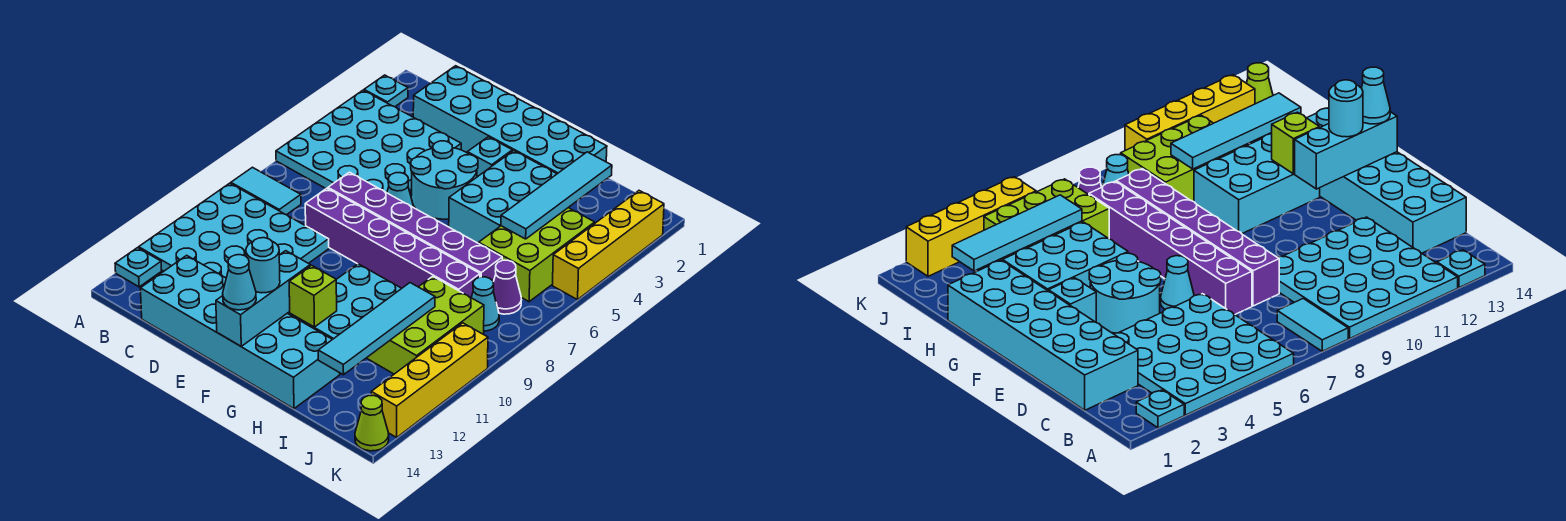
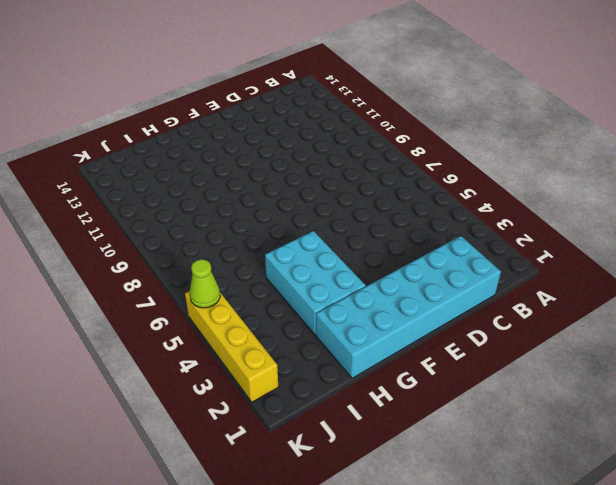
lime cone K5 level 2 -> lime cone K14 level 1
none -> cyan plate A2 level 1
none -> cyan plate A3:D6 level 1
none -> cyan tile A8:B8 level 1

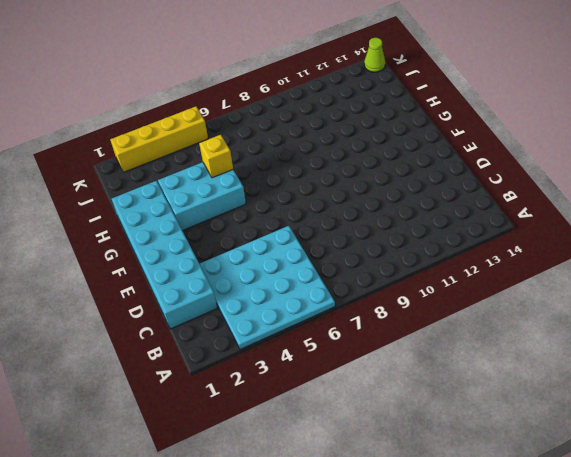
yellow brick H5 level 2 -> none
none -> cyan plate A2 level 1
none -> cyan tile A8:B8 level 1
none -> cyan plate A9:D12 level 1

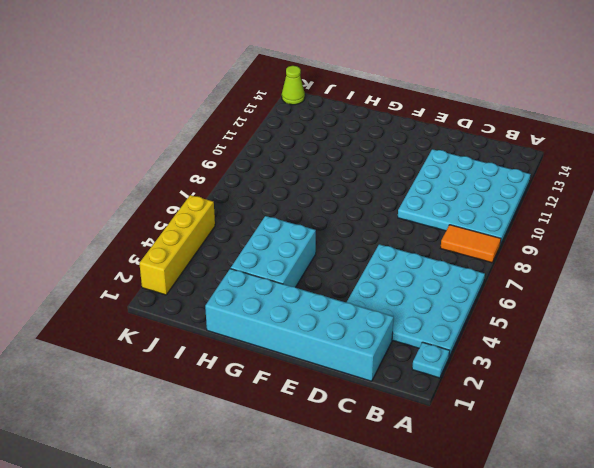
orange tile A8:B8 level 1 -> cyan tile A8:B8 level 1
none -> cyan plate A13 level 1
none -> cyan brick C13:H14 level 1
none -> purple brick D7:I7 level 1

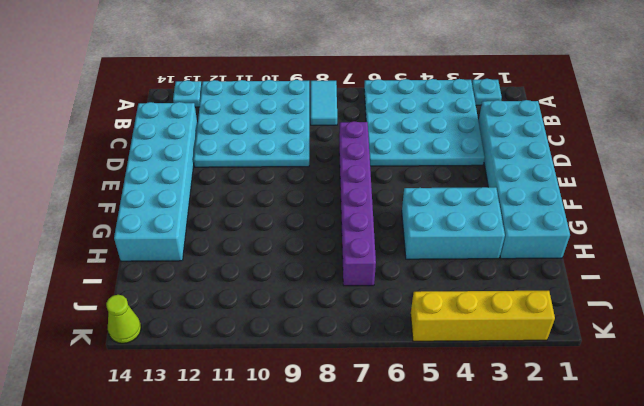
none -> purple brick D8:I8 level 1
none -> cyan round brick E4:F5 level 1
none -> cyan cone E6 level 1

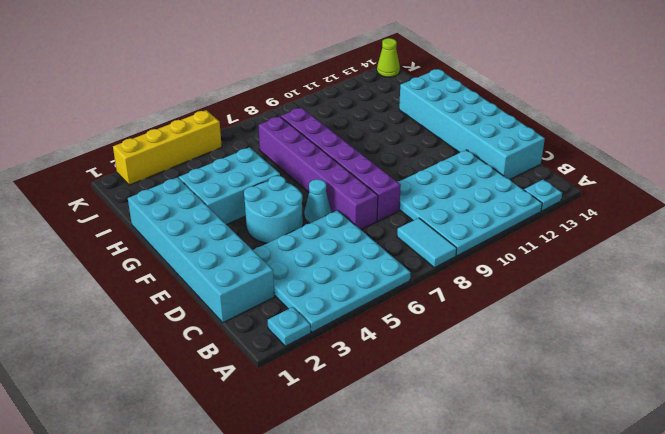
none -> cyan brick F3 level 1
none -> cyan brick G10:H12 level 1
none -> lime brick I4:J6 level 1

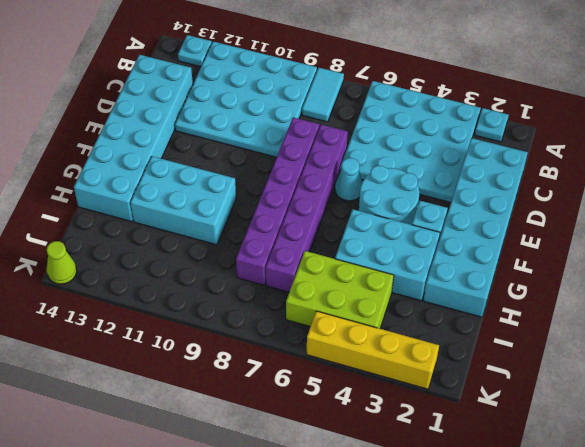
none -> lime brick I9:J11 level 1
none -> purple cone J7 level 1
none -> cyan cone J8 level 1

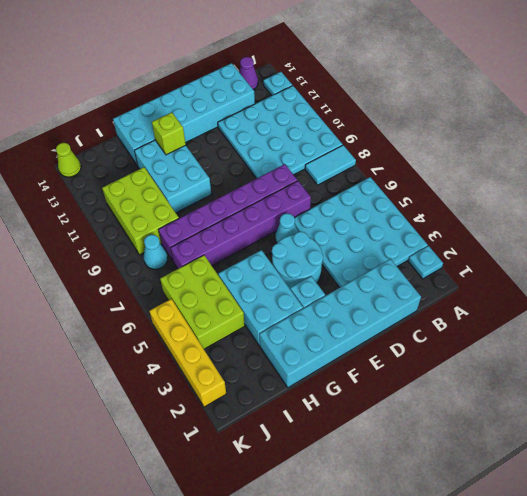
purple cone B14 level 1 -> purple cone J7 level 1
none -> yellow brick K10:K13 level 1
none -> cyan brick F12:F14 level 2
none -> cyan tile I2:I5 level 2

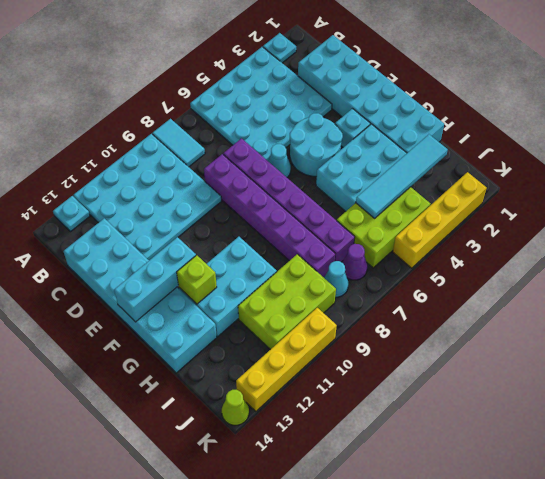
none -> cyan tile I10:I13 level 2
none -> cyan round brick F13 level 3
none -> cyan cone F14 level 3

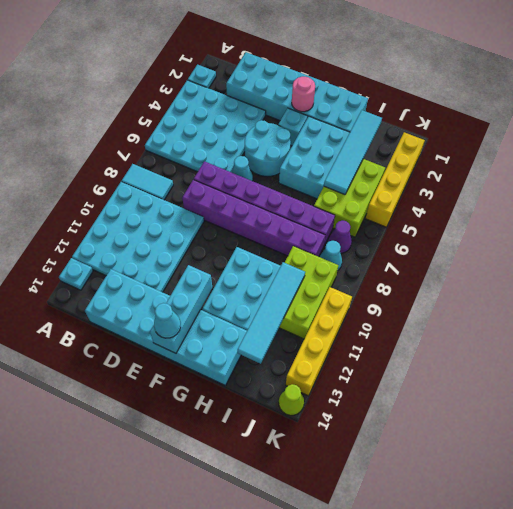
pink round brick F2 level 2 -> none
none -> lime brick G12 level 2
none -> cyan round brick F13 level 3

